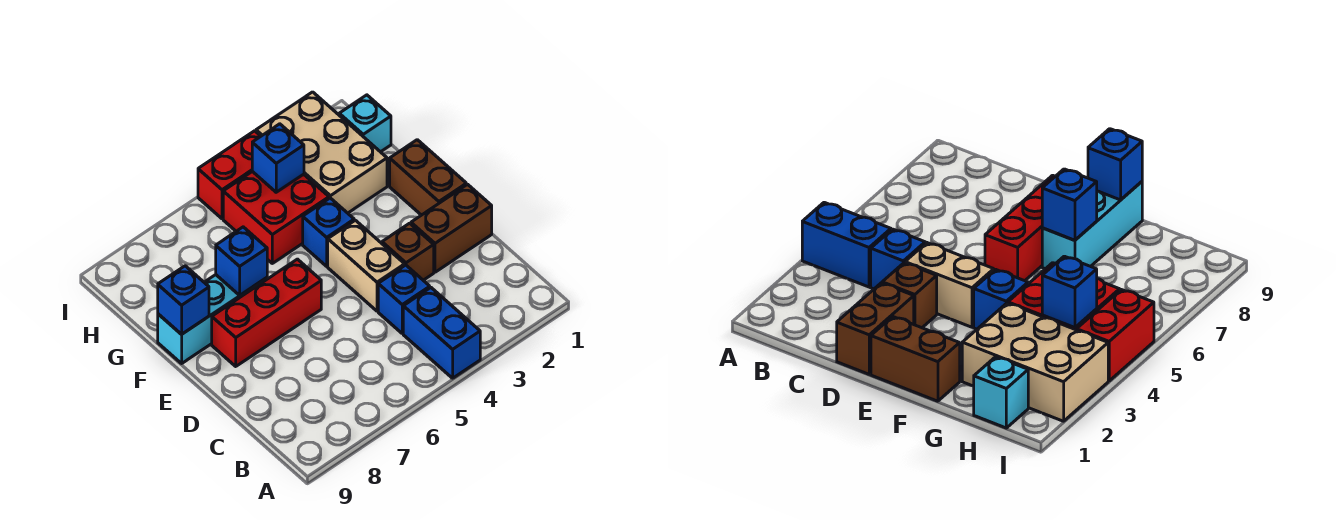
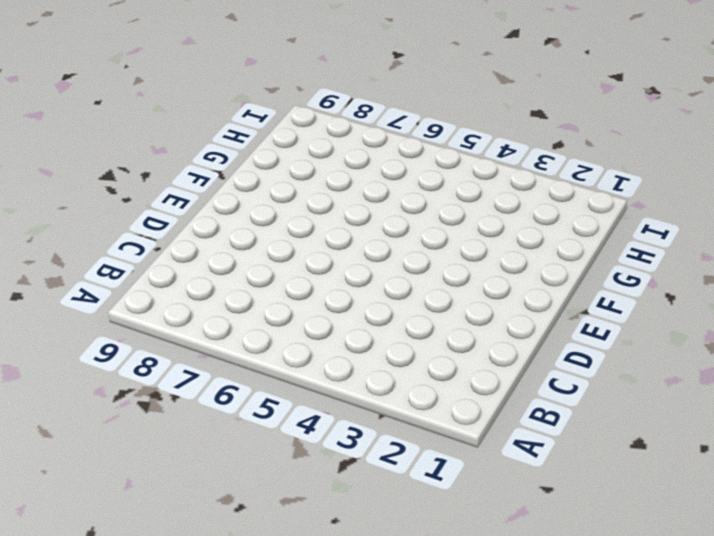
none -> blue brick A4:B4 level 1
none -> blue brick C4 level 1
none -> brown brick D1:D2 level 1

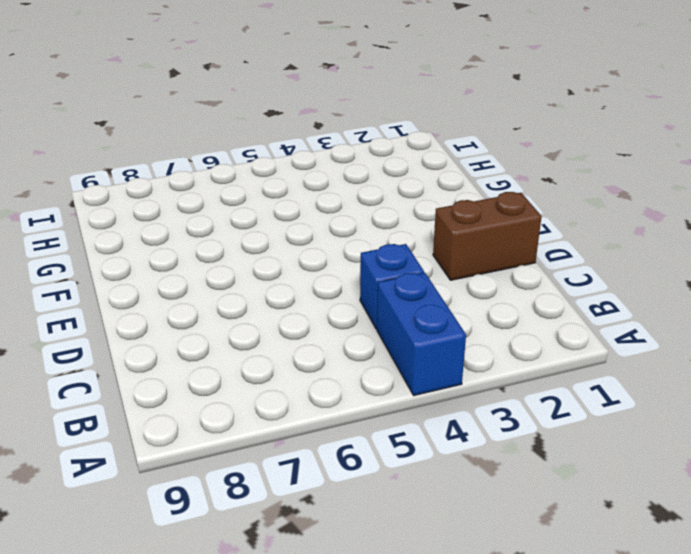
none -> brown brick D3 level 1
none -> tan brick D4:E4 level 1
none -> brown brick E1:F1 level 1

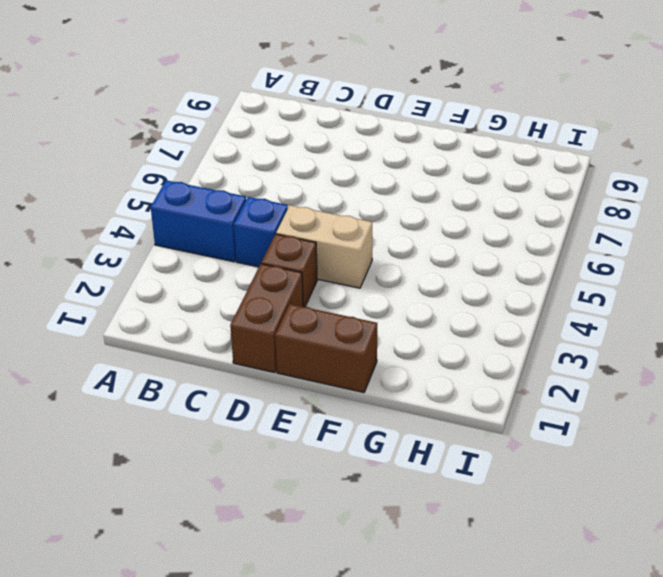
none -> red brick E6:E8 level 1
none -> blue brick F4 level 1
none -> cyan brick F7:F9 level 1

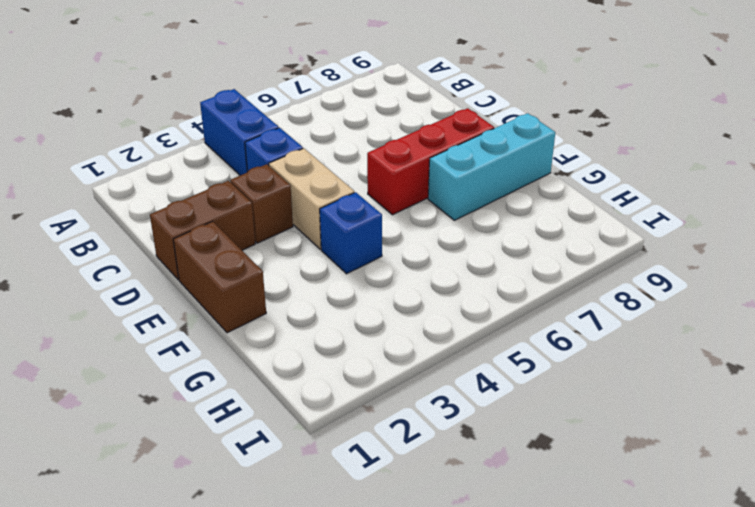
none -> tan brick G2:I3 level 1
none -> red brick G4:H5 level 1
none -> cyan brick H1 level 1

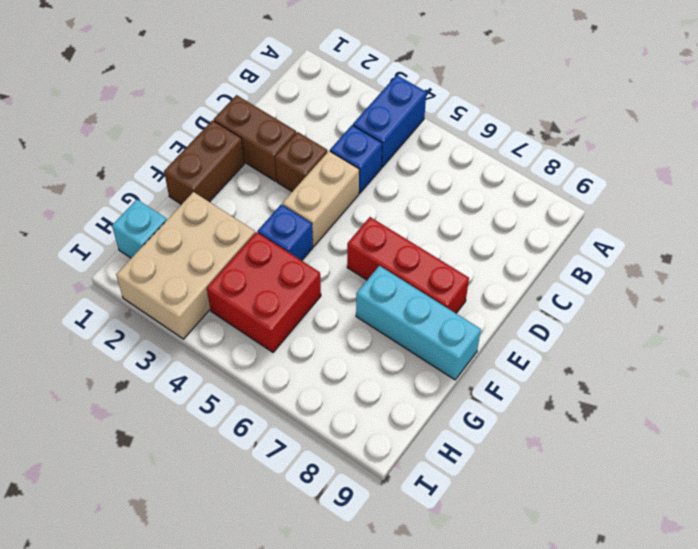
none -> red brick I4:I5 level 1
none -> blue brick F7 level 2
none -> blue brick F9 level 2

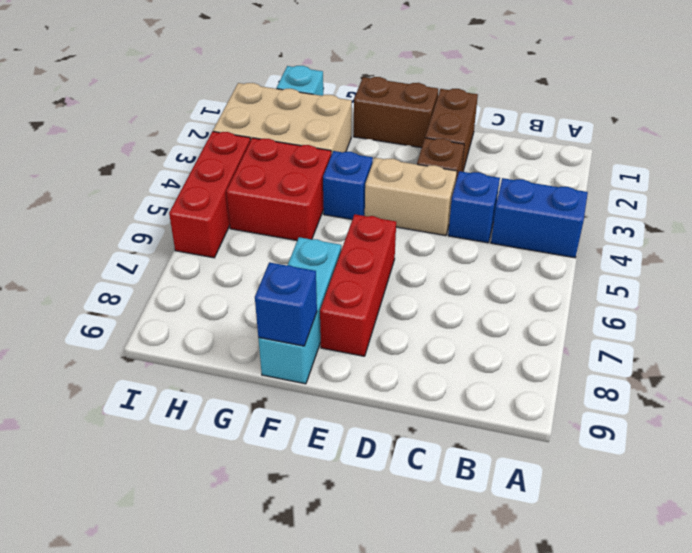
red brick I4:I6 level 1 -> red brick I4:I5 level 1
none -> blue brick F7 level 2
none -> blue brick H4 level 2

